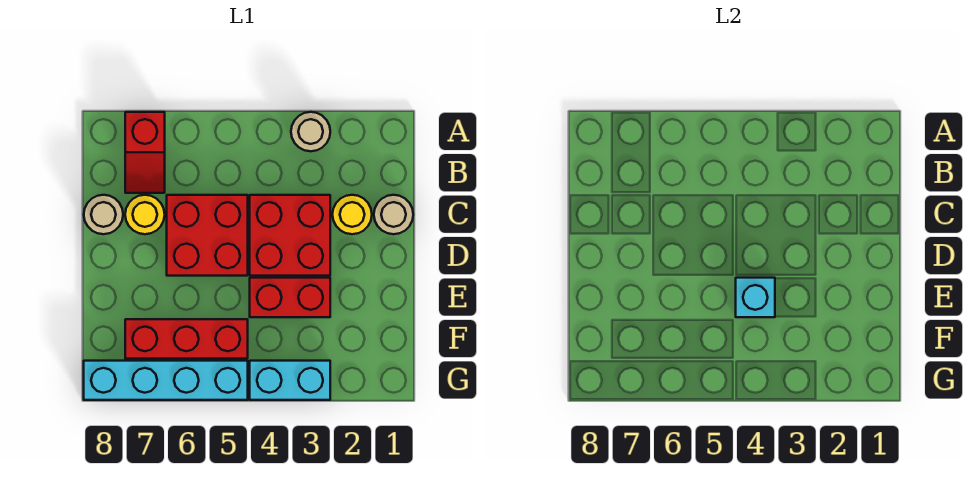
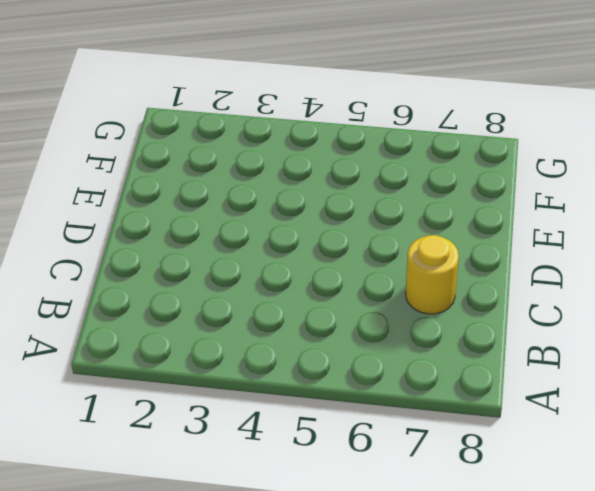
none -> tan round brick A3 level 1
none -> red slope A7:B7 level 1 top A
none -> tan round brick C1 level 1

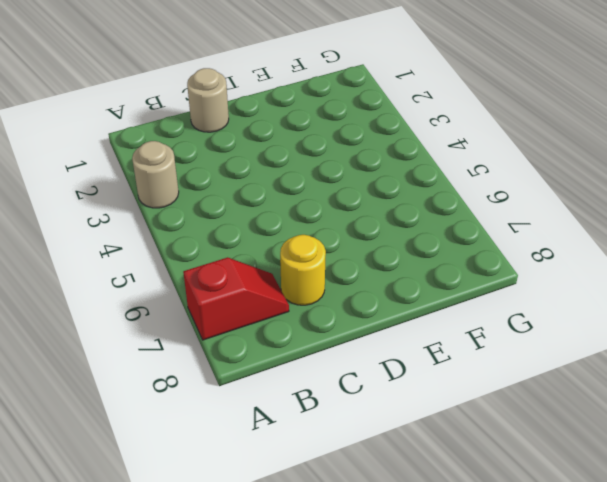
none -> yellow round brick C2 level 1
none -> red brick C3:D4 level 1
none -> red brick C5:D6 level 1

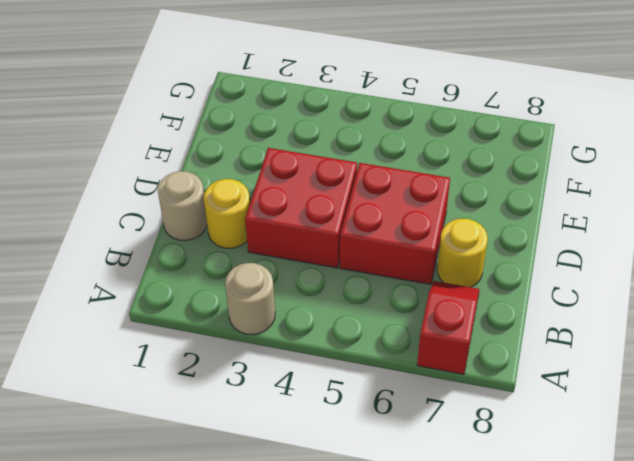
none -> tan round brick C8 level 1
none -> red brick E3:E4 level 1
none -> red brick F5:F7 level 1

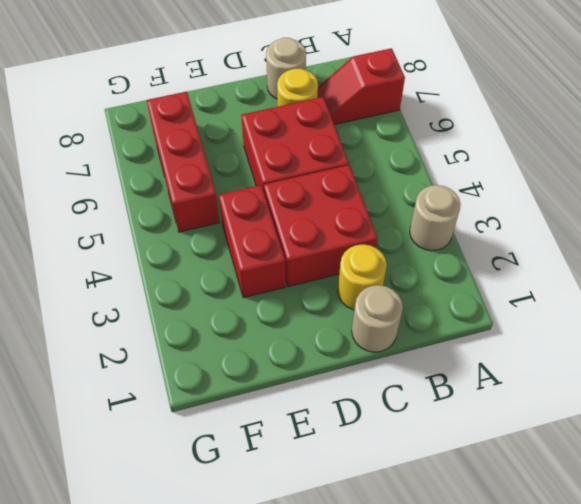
none -> cyan brick G3:G4 level 1
none -> cyan brick G5:G8 level 1
none -> cyan brick E4 level 2

